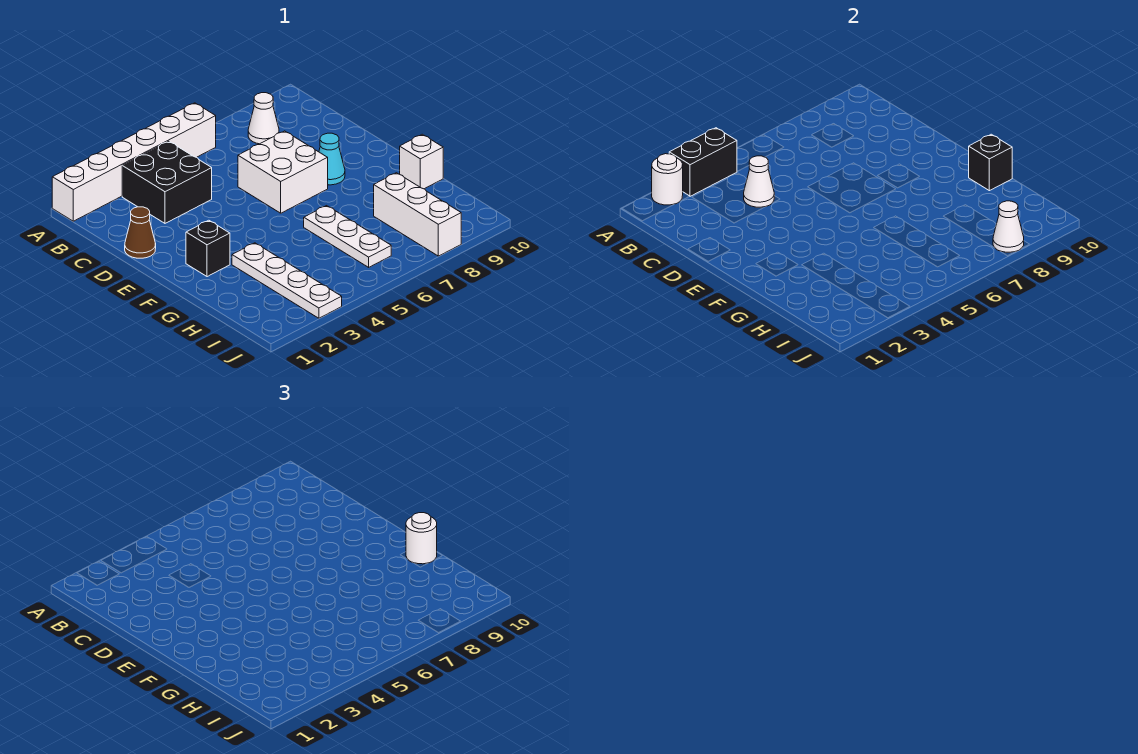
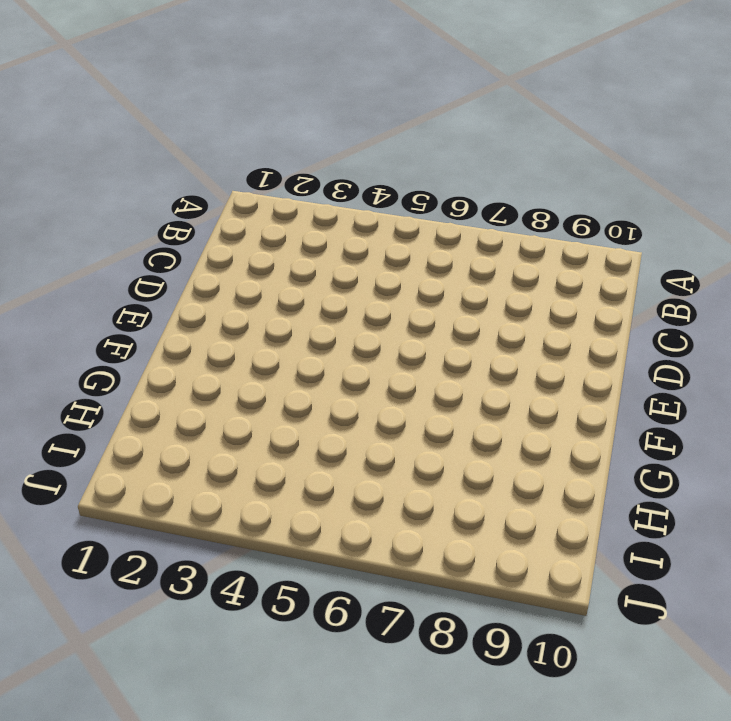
none -> white brick A1:A6 level 1
none -> black brick B3:C4 level 1
none -> white cone B8 level 1

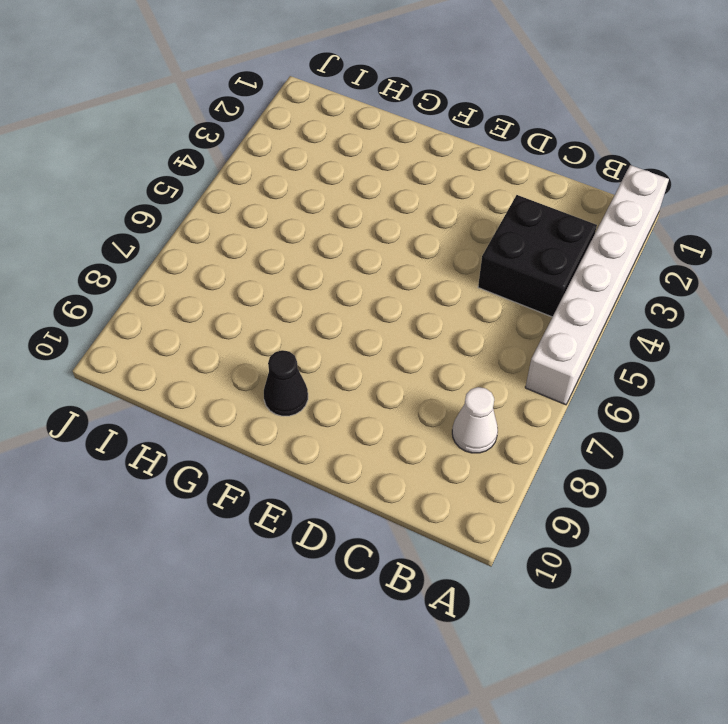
black cone F9 level 1 -> none
none -> brown cone D1 level 1
none -> white brick D6:E7 level 1
none -> cyan cone E8 level 1

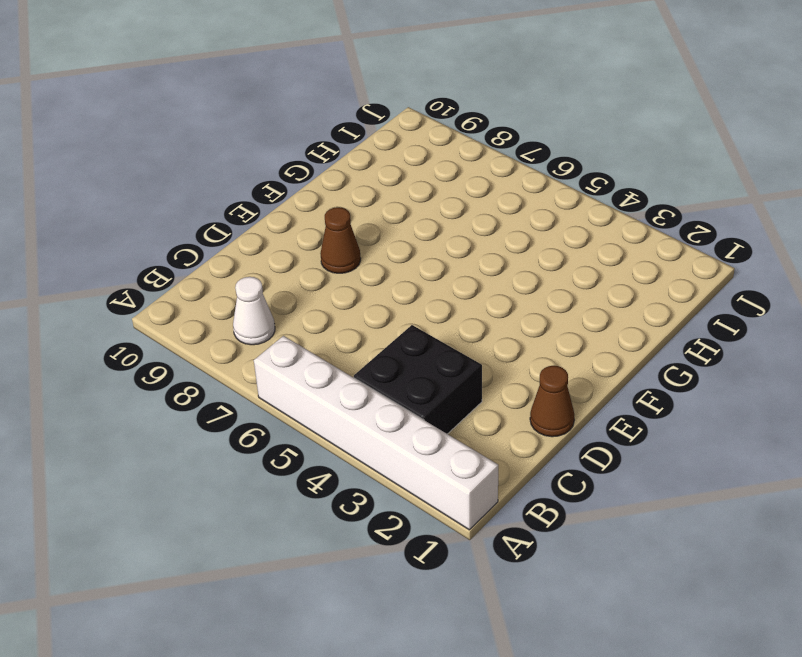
brown cone E8 level 1 -> cyan cone E8 level 1
none -> white brick D6:E7 level 1
none -> black brick F2 level 1
none -> white plate G3:J3 level 1

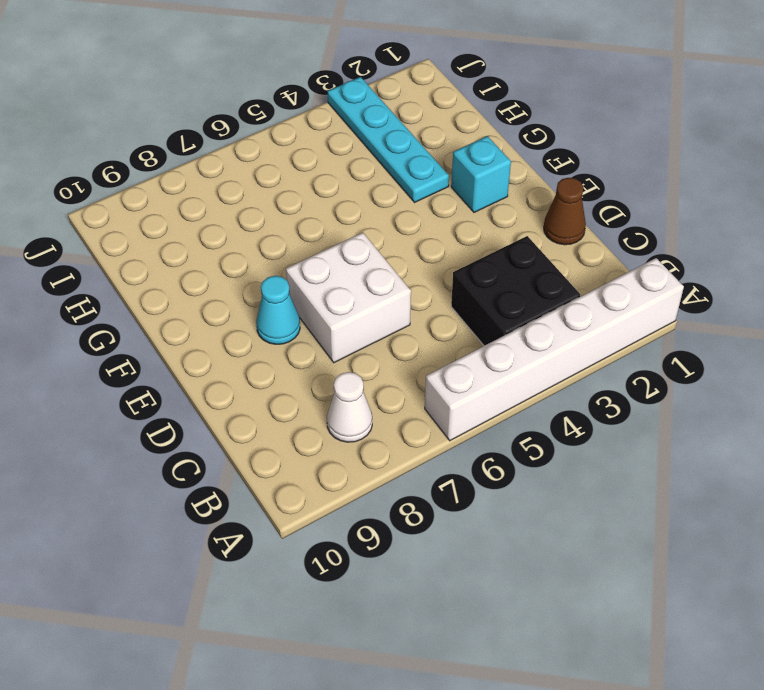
cyan brick F2 level 1 -> black brick F2 level 1
cyan plate G3:J3 level 1 -> white plate G3:J3 level 1
none -> white plate G6:I6 level 1
none -> white brick G10 level 1
none -> white brick H8:J8 level 1

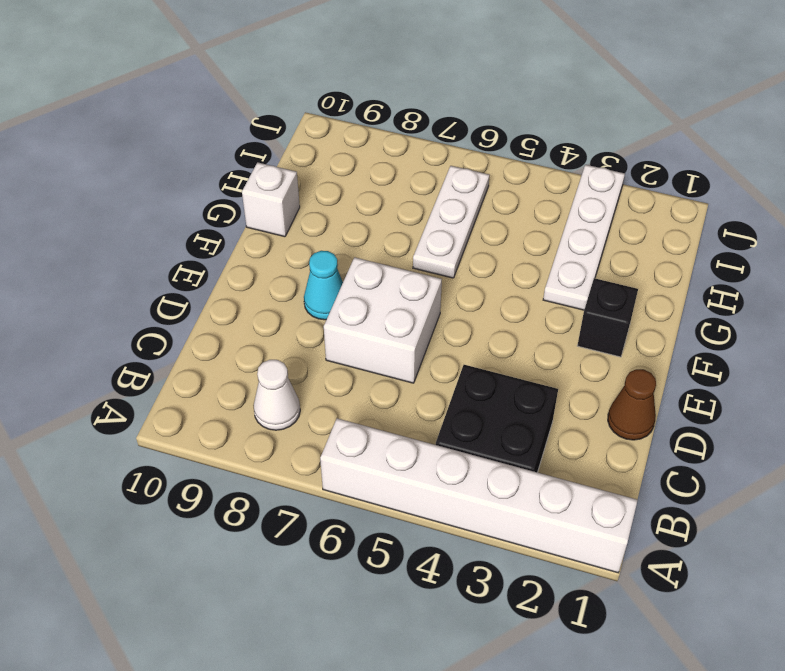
none -> white brick H8:J8 level 1
none -> white round brick A2 level 2
none -> black brick A3:A4 level 2

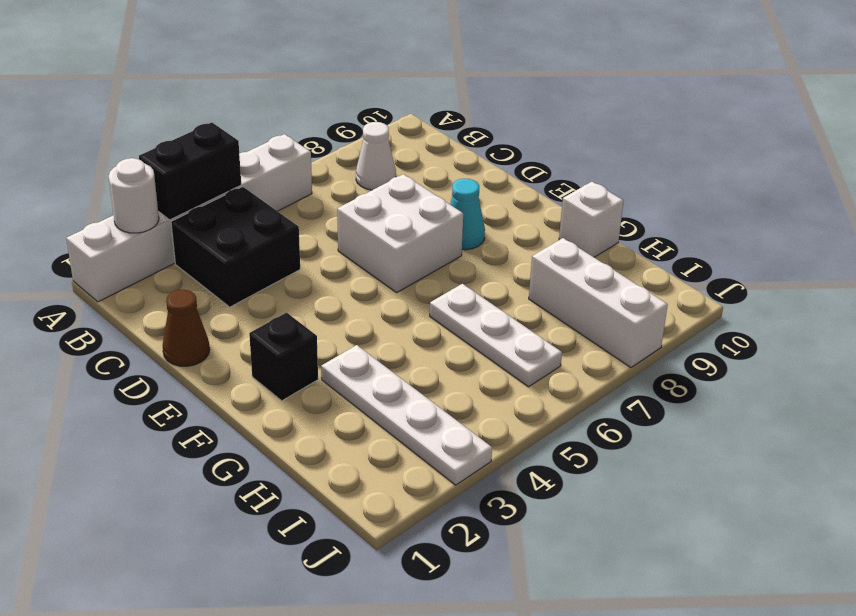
none -> white cone C4 level 2
none -> black brick G10 level 2
none -> white cone J8 level 2

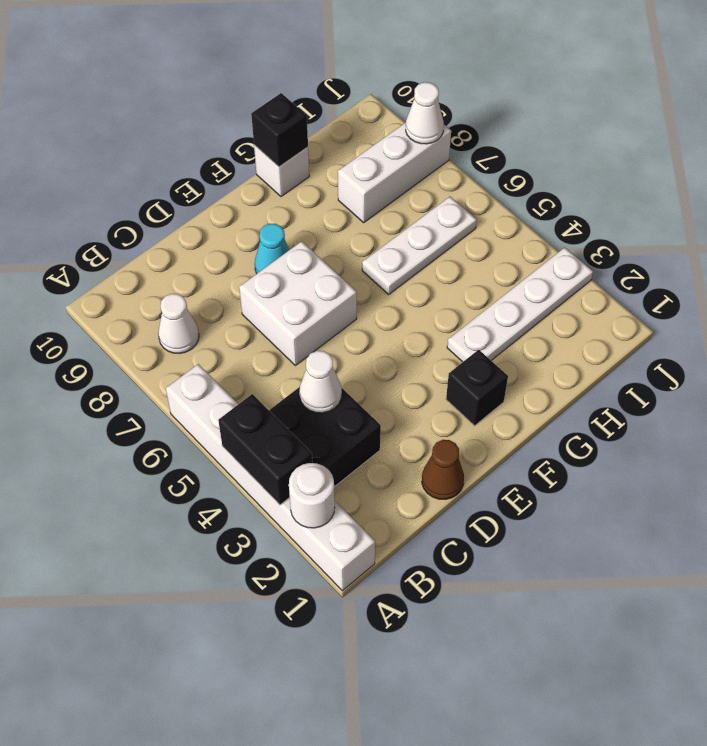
none -> white round brick G10 level 3

